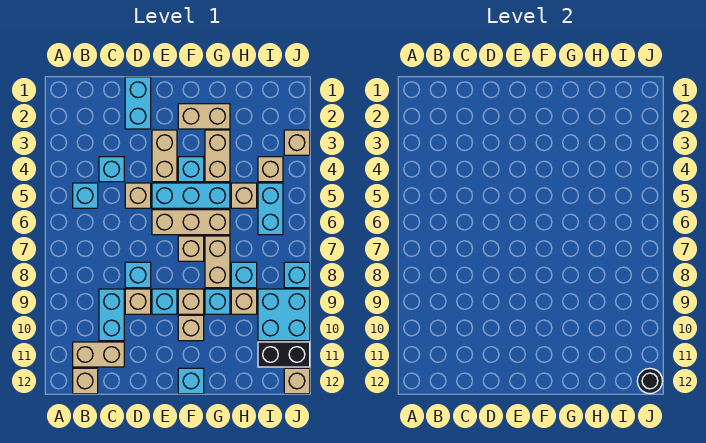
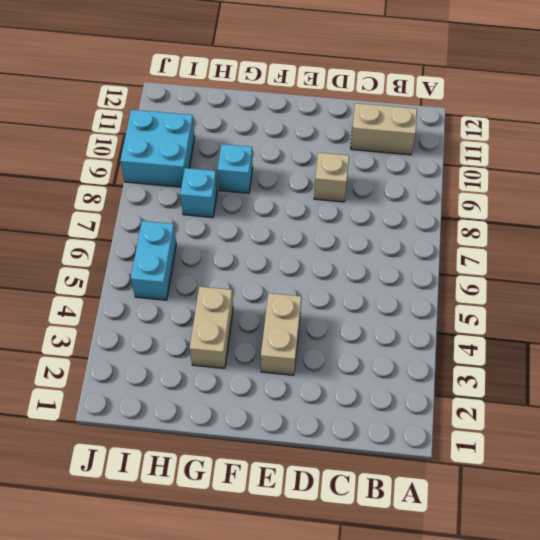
none -> cyan brick B5 level 1
none -> tan brick B12 level 1
none -> cyan brick C4 level 1
none -> cyan brick C9:C10 level 1

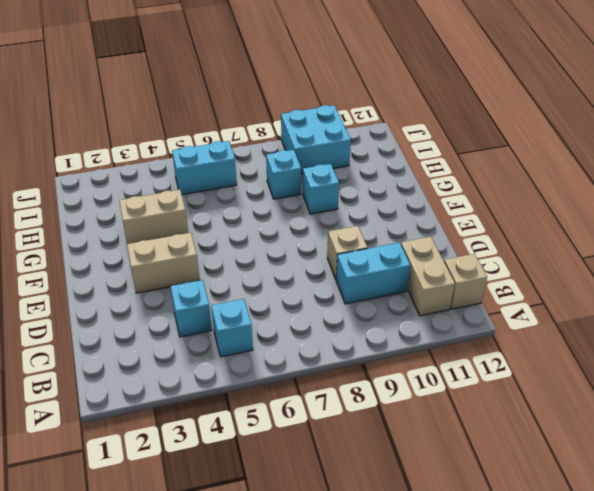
none -> cyan brick D1:D2 level 1
none -> tan brick D5 level 1
none -> cyan brick D8 level 1
none -> cyan brick E5:G5 level 1

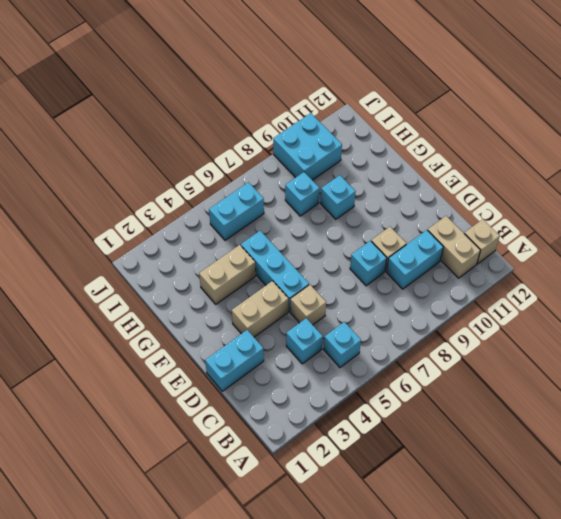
none -> tan brick E6:G6 level 1
none -> cyan brick E9 level 1
none -> tan brick F2:G2 level 1
none -> cyan brick F4 level 1

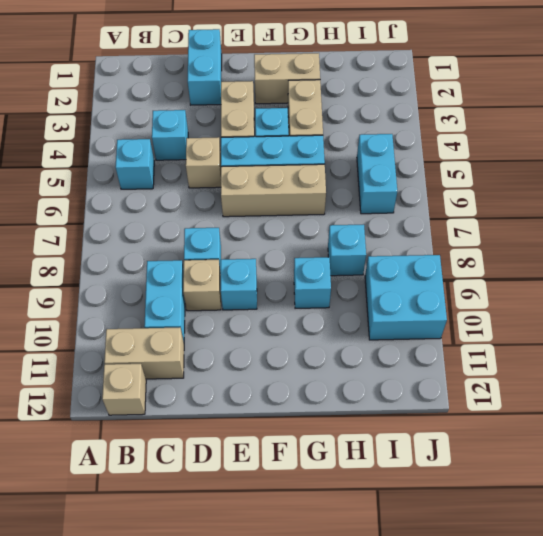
none -> tan brick F7 level 1
none -> tan brick F9 level 1
none -> tan brick F10 level 1
none -> cyan brick F12 level 1

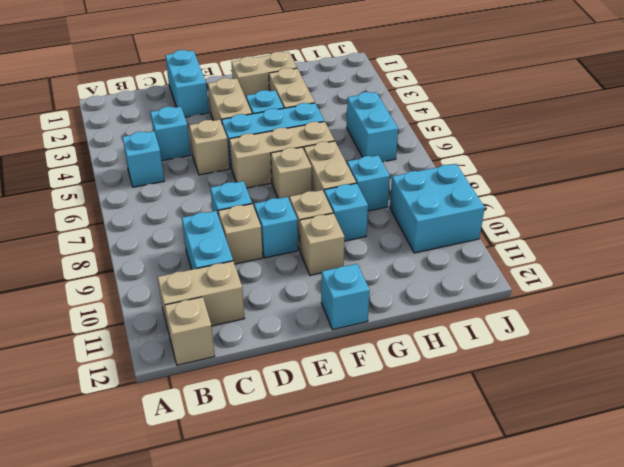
none -> tan brick H5 level 1
none -> tan brick H9 level 1
none -> tan brick I4 level 1
none -> black brick I11:J11 level 1

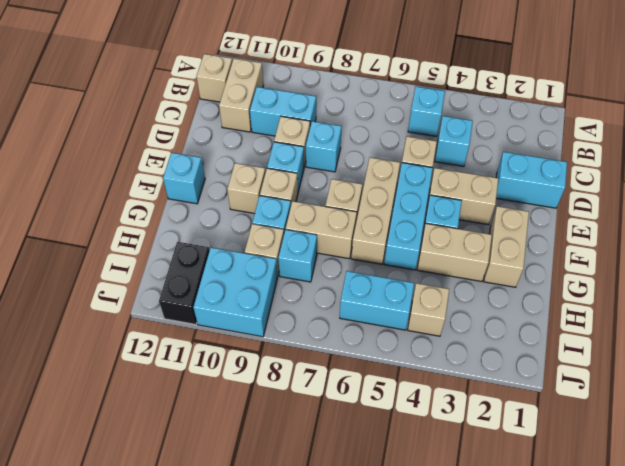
none -> tan brick H5 level 1
none -> tan brick J3 level 1
none -> cyan brick J8 level 1
none -> tan brick J12 level 1

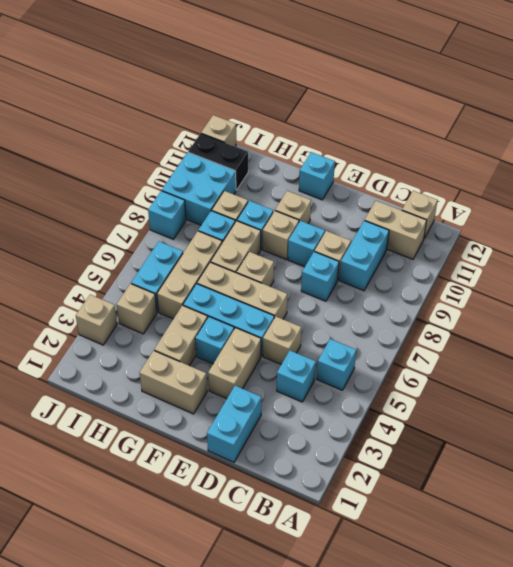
tan brick H5:H7 level 1 -> tan brick H5 level 1
none -> black round brick J12 level 2

